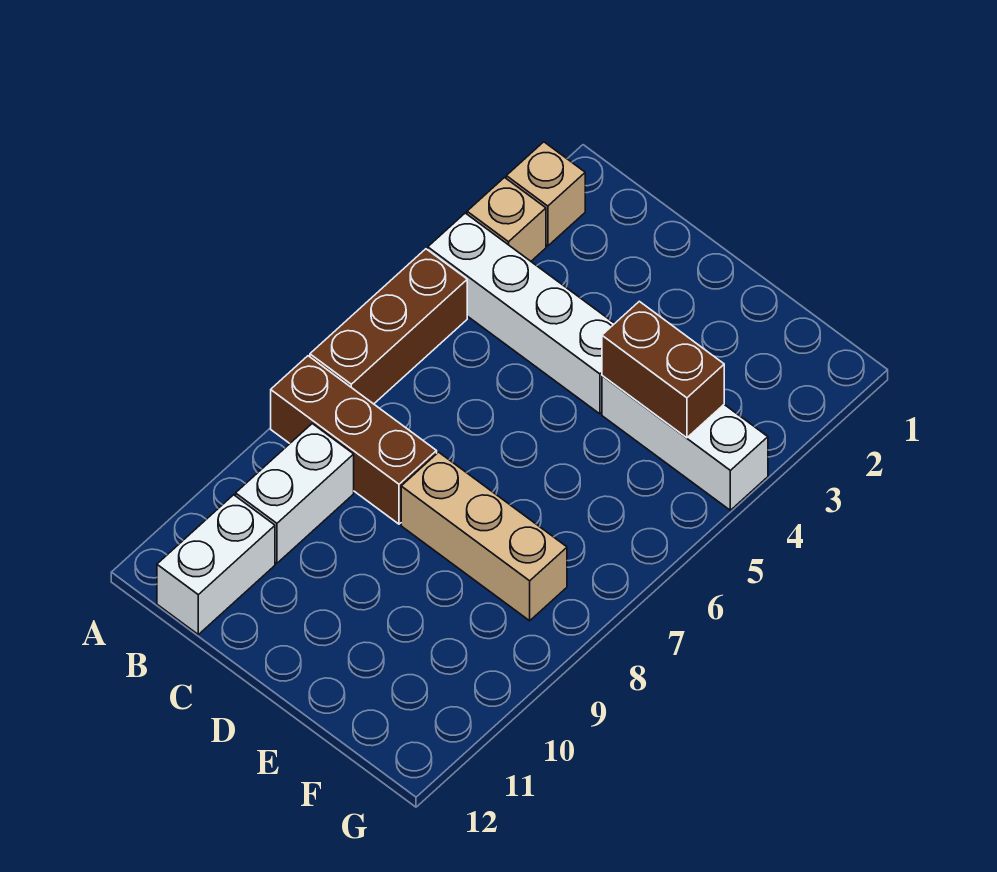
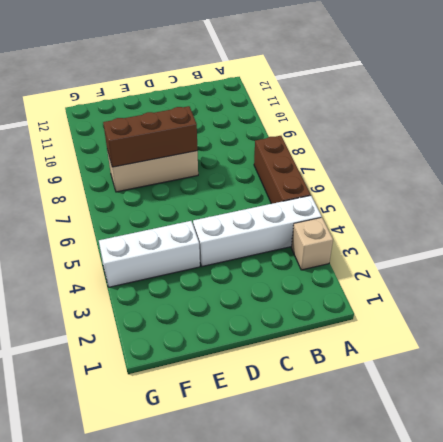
brown brick D8:F8 level 2 -> brown brick A8:C8 level 1
none -> tan brick A2 level 1
none -> white brick B9:B10 level 1

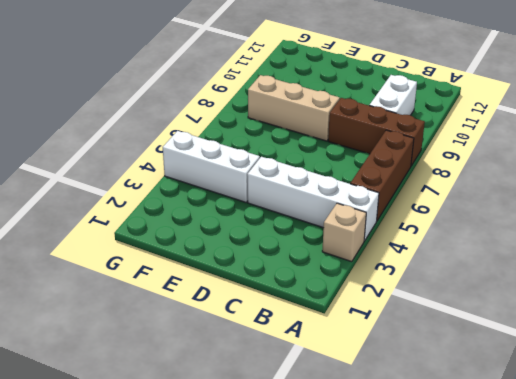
none -> tan brick A2 level 1
none -> white brick B11:B12 level 1

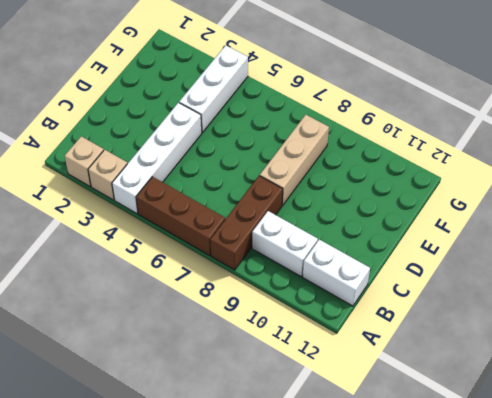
none -> brown brick E4:F4 level 2

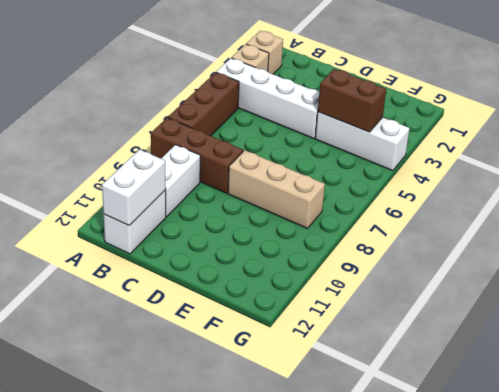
white brick B11:B12 level 2 -> none

